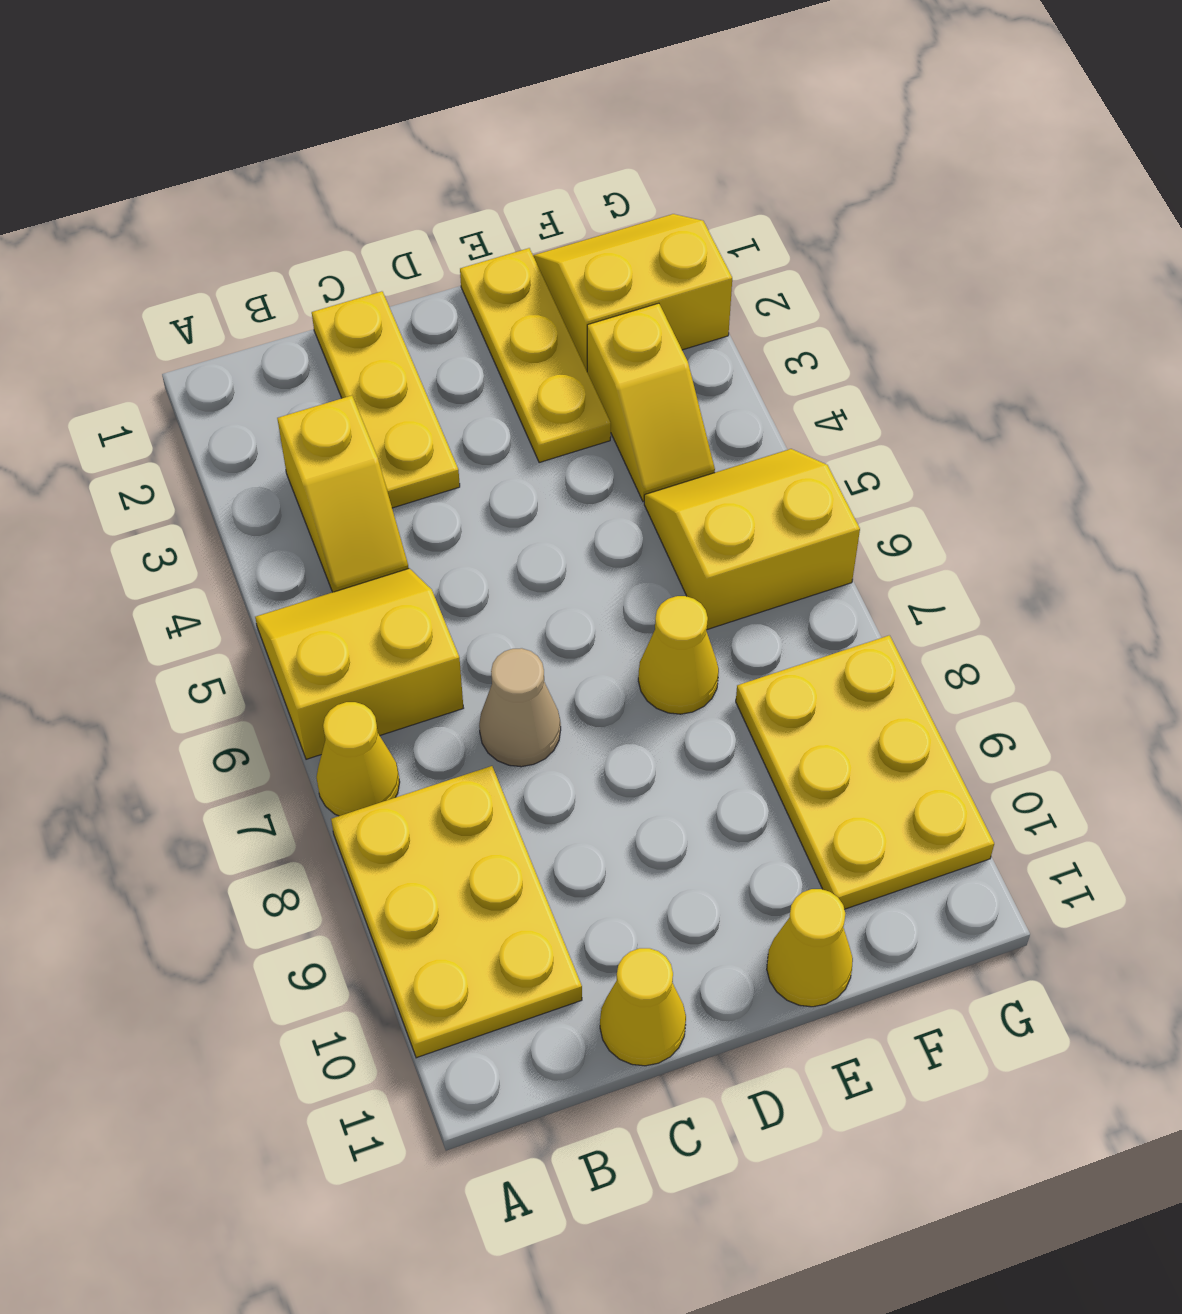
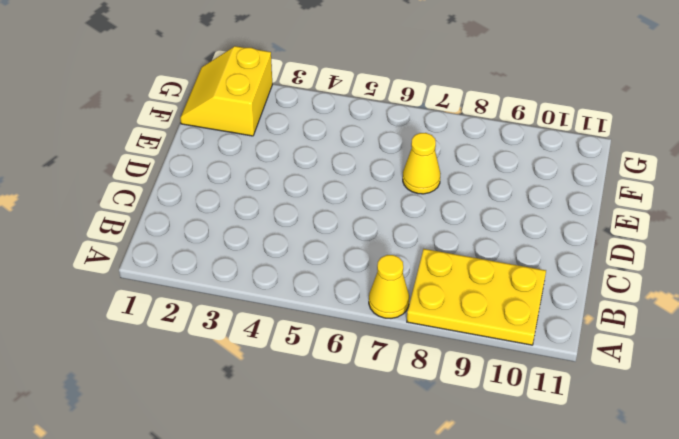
none -> yellow slope A5:B6 level 1 top 6
none -> yellow slope B3:B4 level 1 top 3
none -> yellow plate C1:C3 level 1

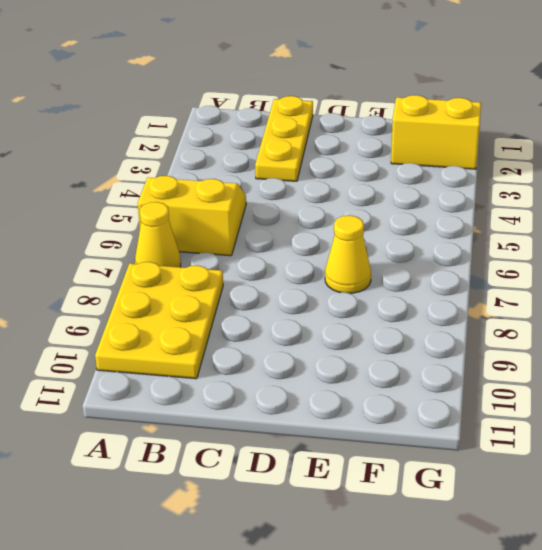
none -> yellow slope B3:B4 level 1 top 3
none -> tan cone C7 level 1
none -> yellow cone C11 level 1

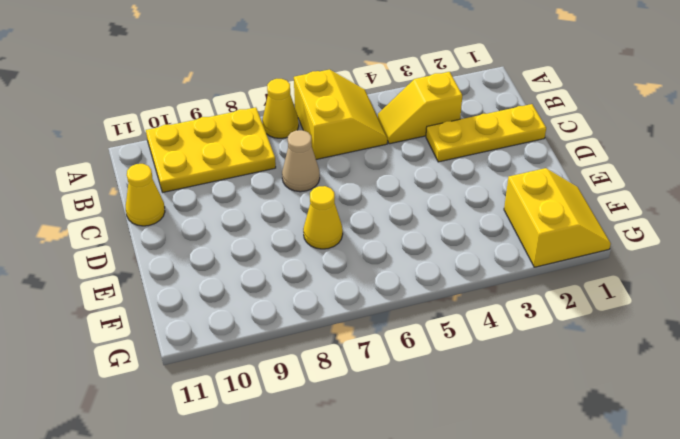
none -> yellow plate E1:E3 level 1
none -> yellow cone E11 level 1
none -> yellow slope F3:F4 level 1 top 3

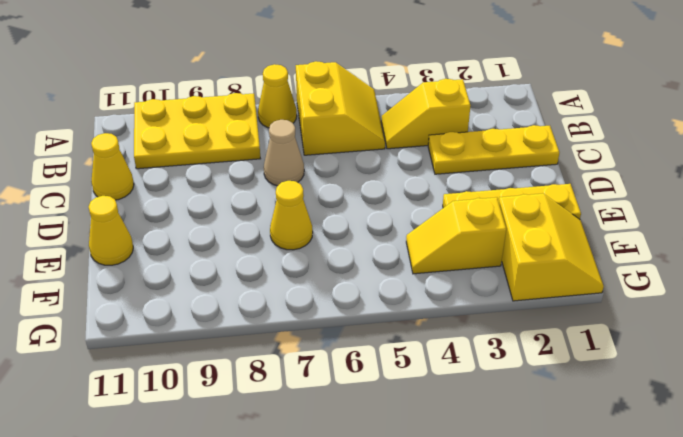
none -> yellow slope F5:G6 level 1 top 6
none -> yellow plate F8:G10 level 1

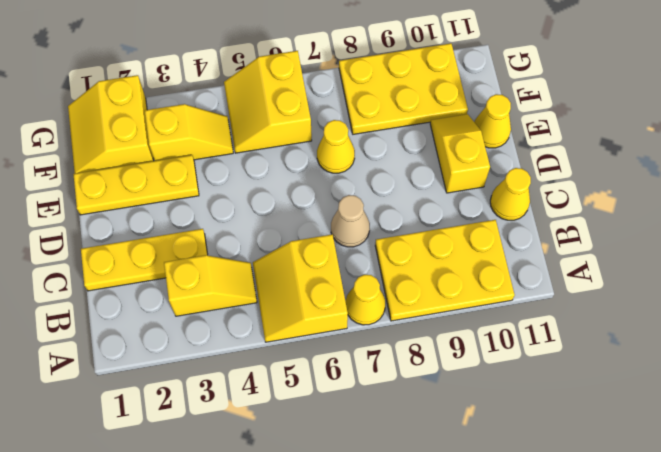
yellow slope D10:E10 level 1 top D -> none

